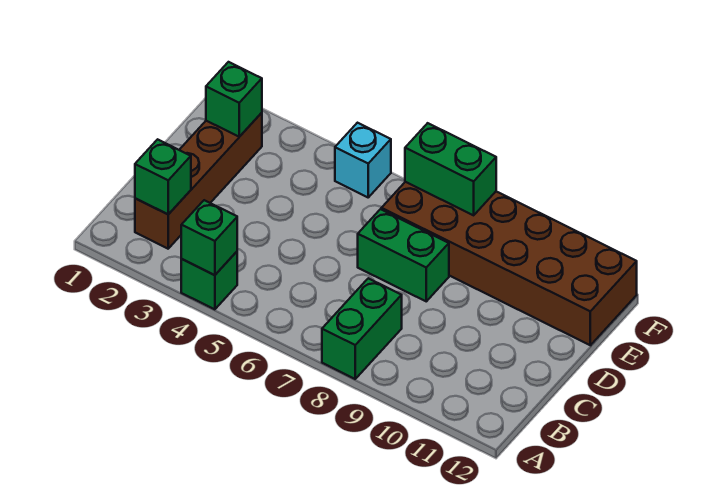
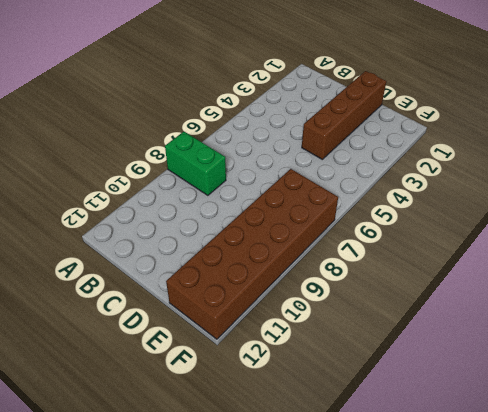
brown brick D1:D4 level 1 -> brown brick B2:E2 level 1
none -> green brick A4 level 1
none -> green brick D7:D8 level 1

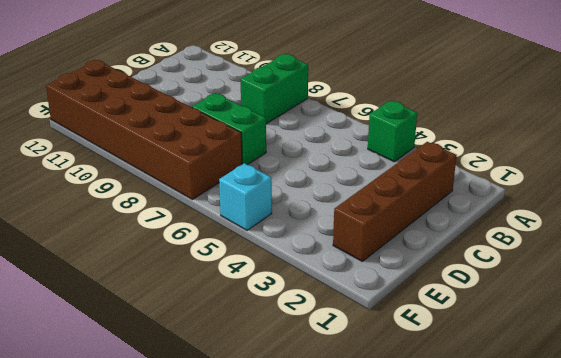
none -> green brick A4 level 2
none -> green brick B2 level 2

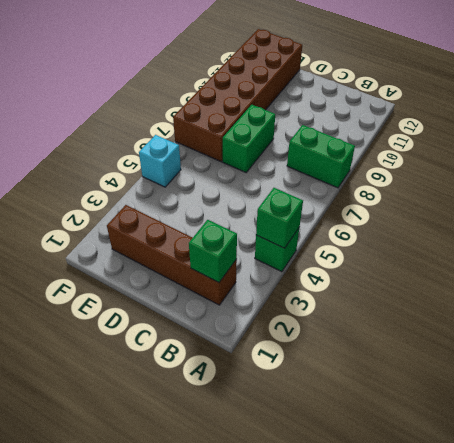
none -> green brick E2 level 2
none -> green brick F7:F8 level 2

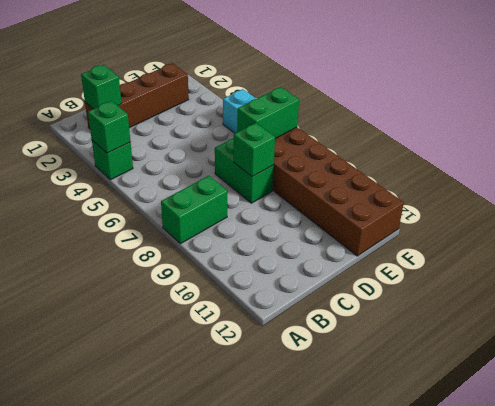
green brick D8 level 2 -> green brick E2 level 2
green brick E7:F7 level 2 -> green brick F7:F8 level 2

